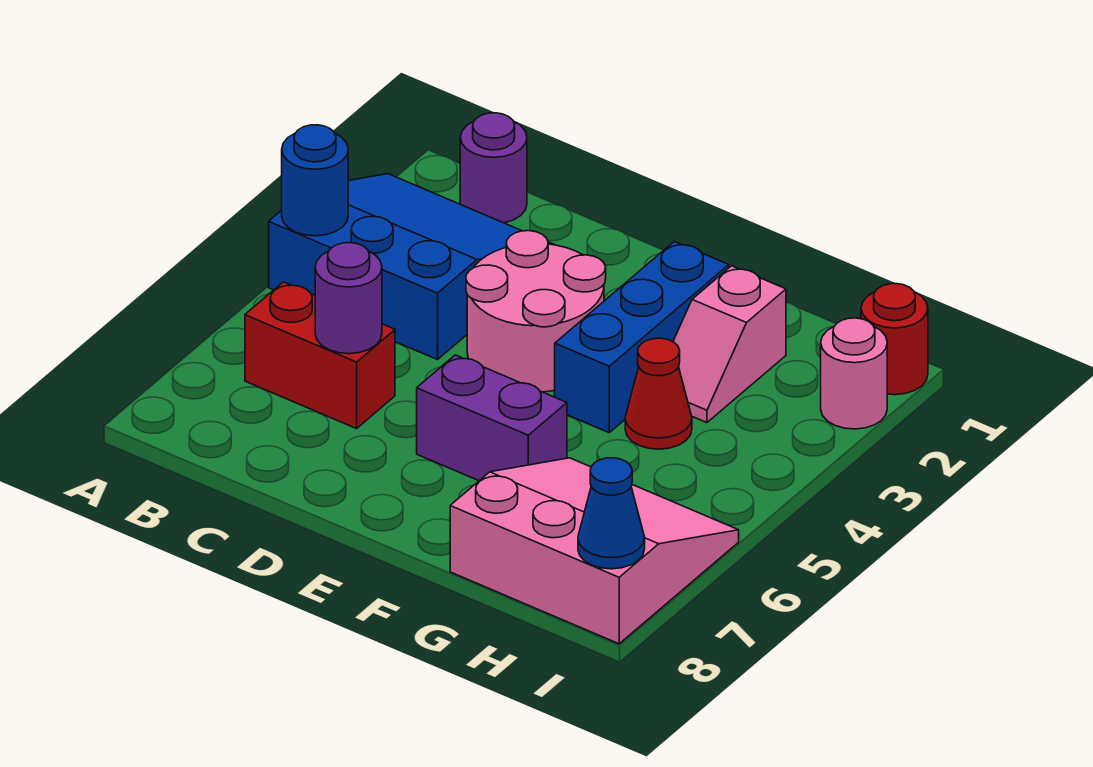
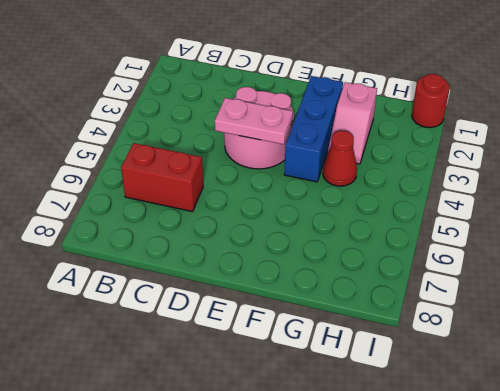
pink plate D4:E4 level 2 -> none
none -> blue slope A2:C4 level 1 top 4
none -> purple round brick B1 level 1
none -> purple brick E6:F6 level 1

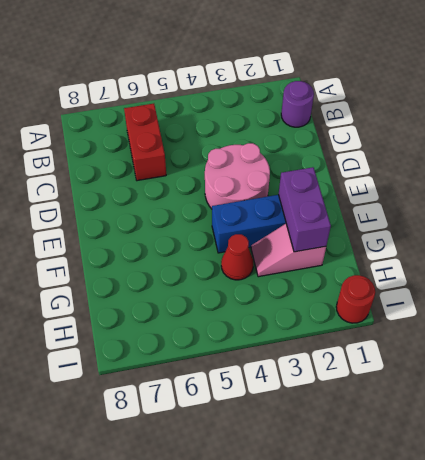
purple brick F2:G2 level 2 -> purple brick E6:F6 level 1
none -> blue slope A2:C4 level 1 top 4
none -> pink slope G6:I8 level 1 top 8
none -> pink round brick I2 level 1

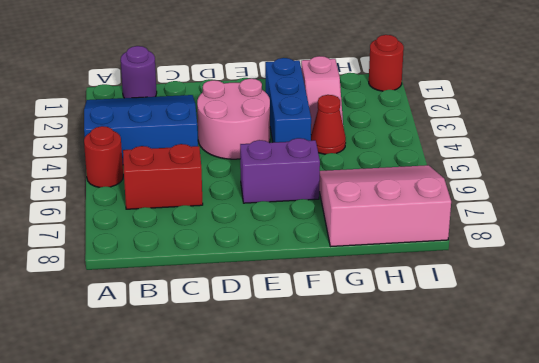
red round brick A5 level 1 -> none
none -> pink round brick I2 level 1
none -> blue round brick A4 level 2
none -> purple round brick C6 level 2

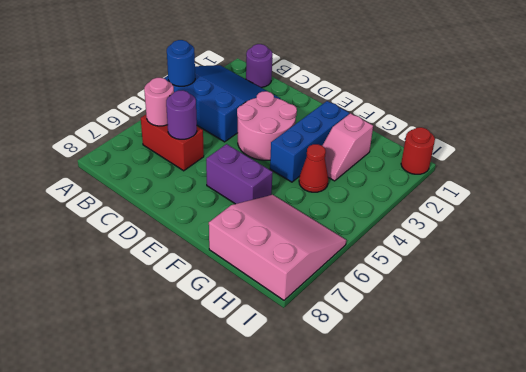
pink round brick B6 level 2 -> pink round brick I2 level 1
none -> blue cone I8 level 2

